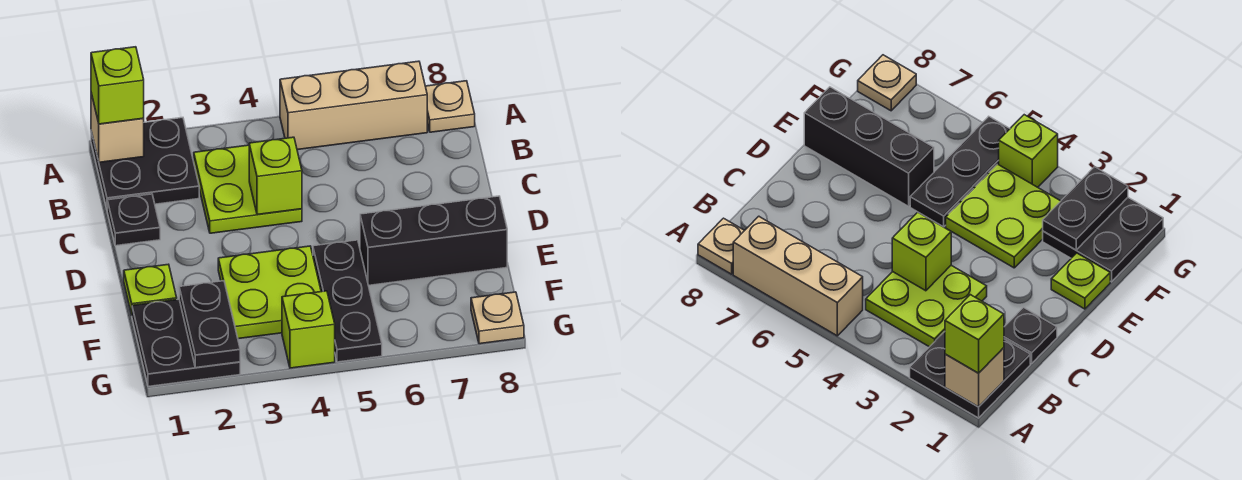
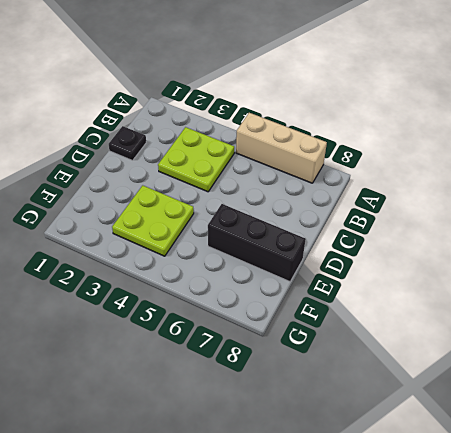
none -> black plate A1:B2 level 1
none -> tan plate A8 level 1
none -> lime plate E1 level 1

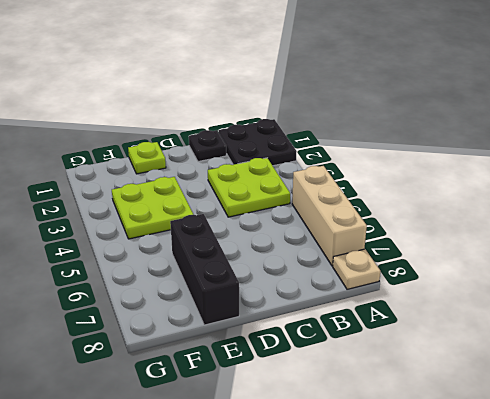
none -> black plate E5:G5 level 1
none -> black plate F1:G2 level 1
none -> lime brick G4 level 1

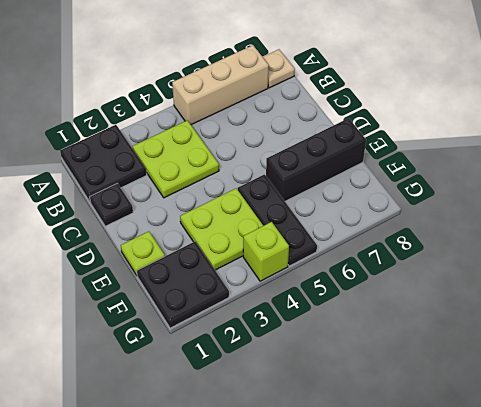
none -> tan plate G8 level 1
none -> tan brick A1 level 2
none -> lime brick C4 level 2

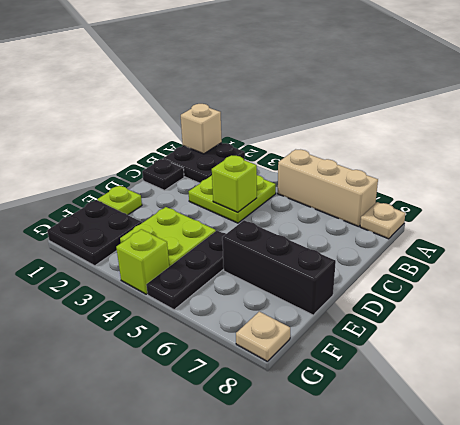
none -> black plate F2:G2 level 2
none -> lime brick A1 level 3

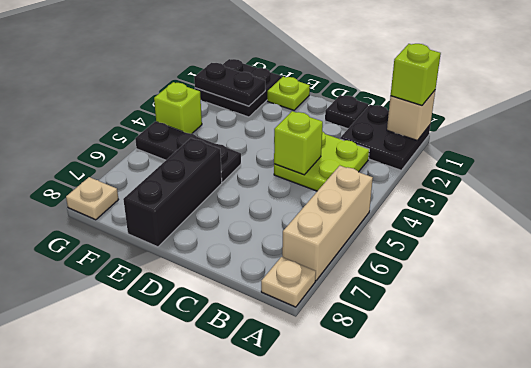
none -> lime plate E3:F4 level 1

